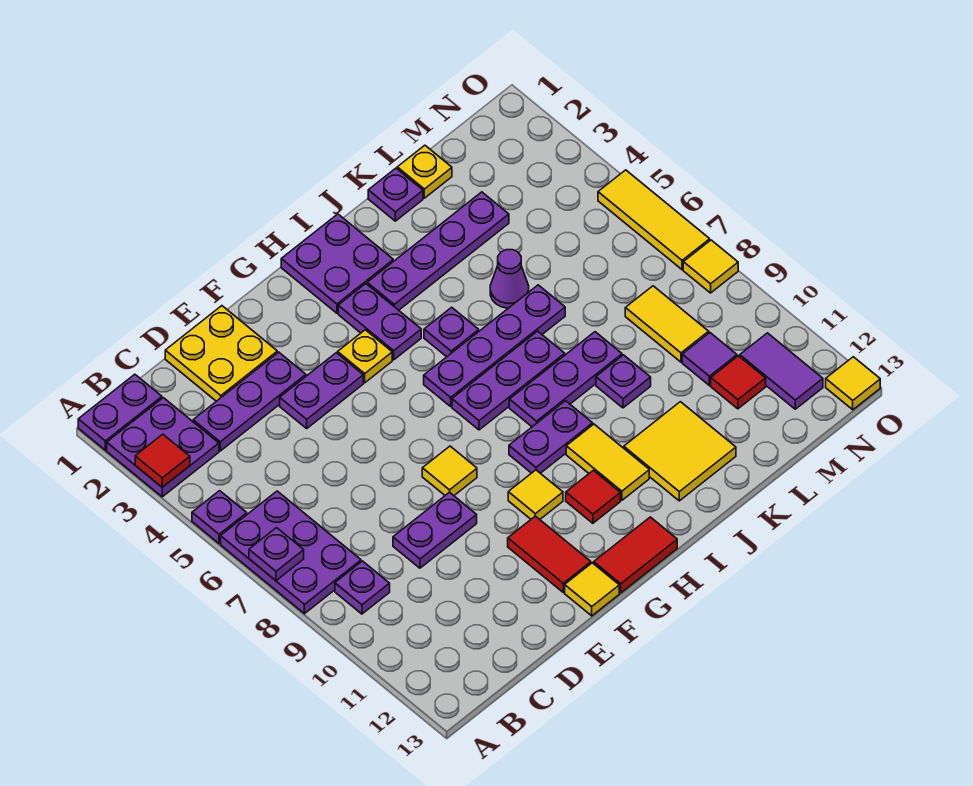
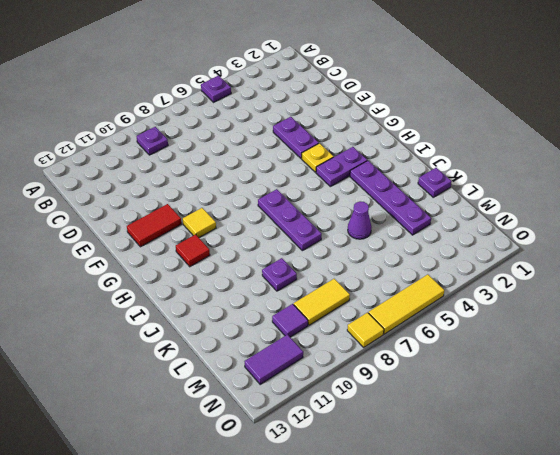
none -> purple plate A1:B1 level 1
none -> purple plate A2:B3 level 1
none -> purple plate A6:B8 level 1
none -> purple plate C3:E3 level 1

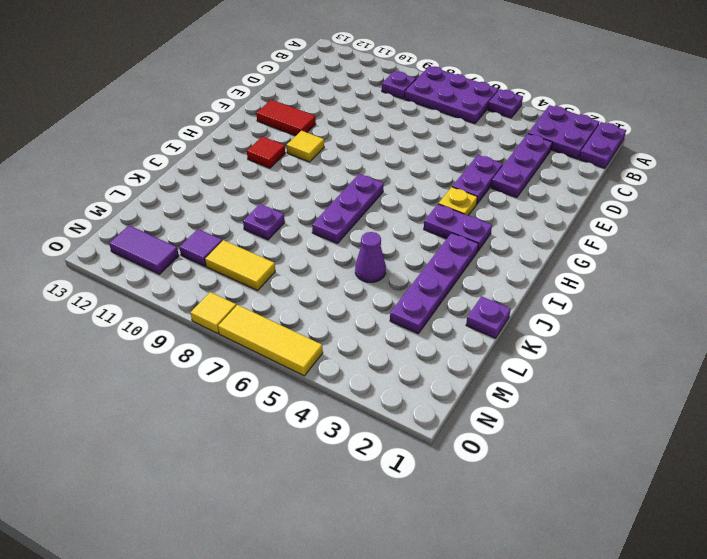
none -> yellow plate D1:E2 level 1
none -> purple plate D9:E9 level 1
none -> yellow tile F8 level 1
none -> yellow tile F13 level 1

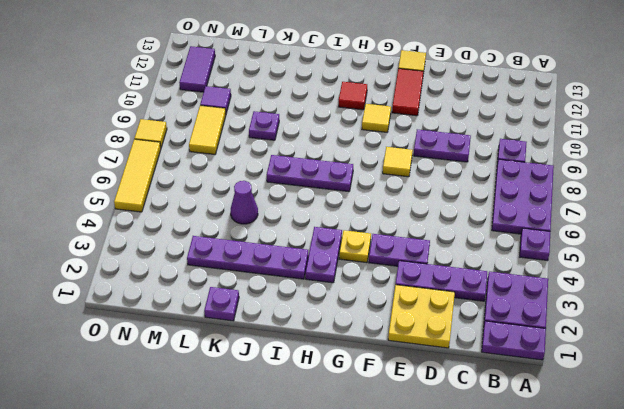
none -> red tile G13:H13 level 1
none -> purple plate H1:I2 level 1
none -> purple plate H6:K6 level 1
none -> purple plate H9:I9 level 1

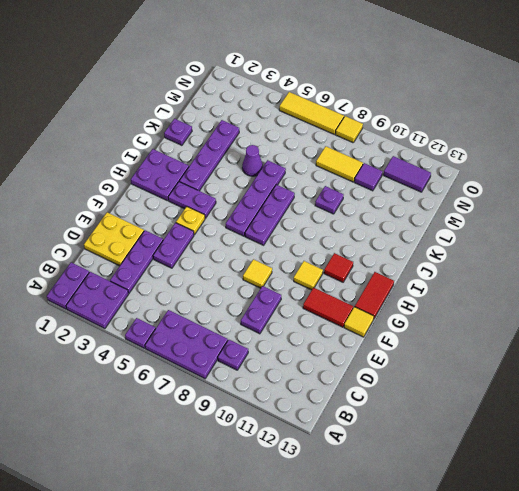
none -> purple plate H9:I9 level 1
none -> purple plate I5 level 1
none -> purple plate I8:K8 level 1
none -> yellow tile I10:I11 level 1

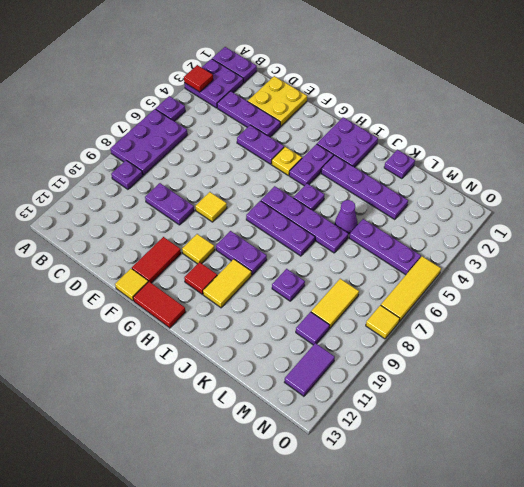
purple plate L5:N5 level 1 -> purple plate I8:K8 level 1
none -> yellow tile J11:K12 level 1
none -> yellow plate L1 level 1
none -> red tile M11 level 1
none -> yellow tile O13 level 1

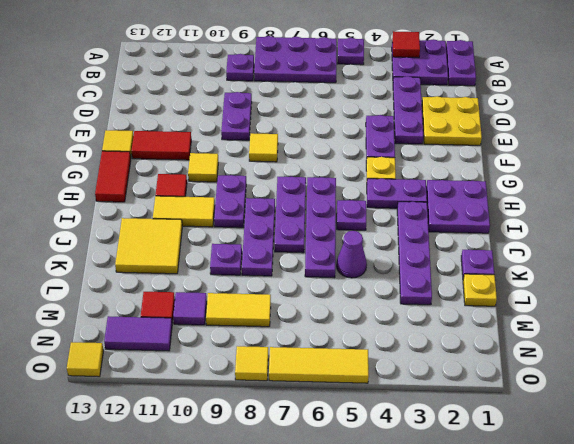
none -> purple plate A7 level 2

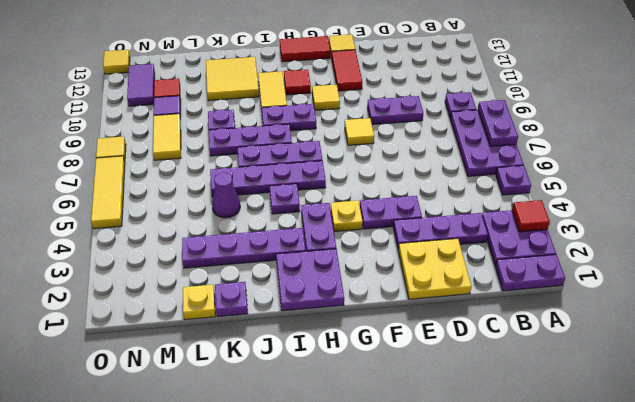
purple plate A7:A8 level 2 -> purple plate A7 level 2

